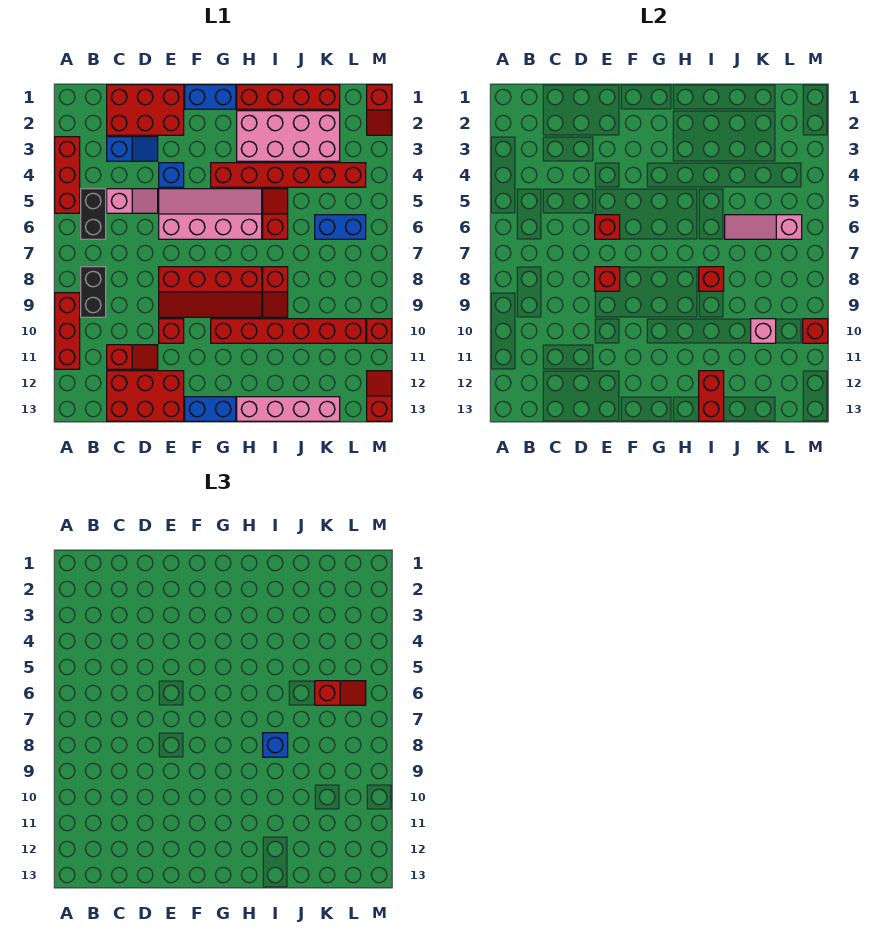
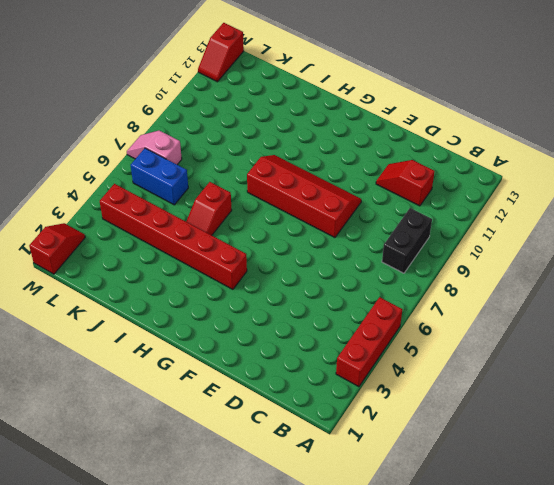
pink slope L7:M7 level 1 top L -> pink slope C5:D5 level 1 top C
none -> red brick A9:A11 level 1
none -> black brick B5:B6 level 1
none -> red brick C1:E2 level 1
none -> blue slope C3:D3 level 1 top C

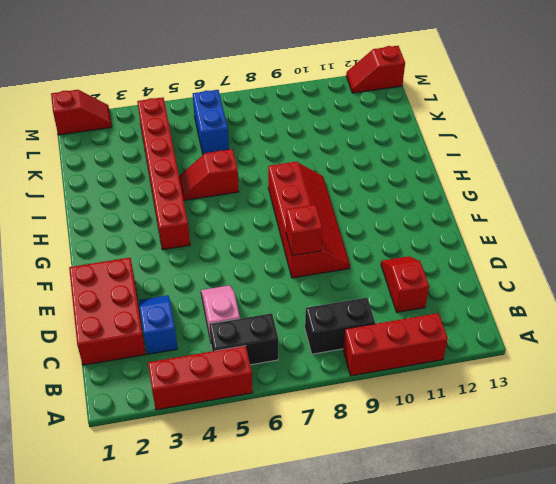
none -> red brick C12:E13 level 1
none -> blue brick E4 level 1
none -> pink slope E5:H6 level 1 top 6
none -> red brick E10 level 1

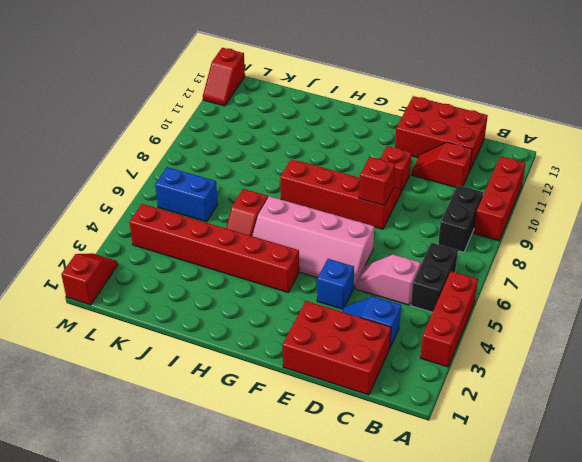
none -> blue brick F1:G1 level 1
none -> blue brick F13:G13 level 1
none -> red brick G10:L10 level 1
none -> red brick H1:K1 level 1

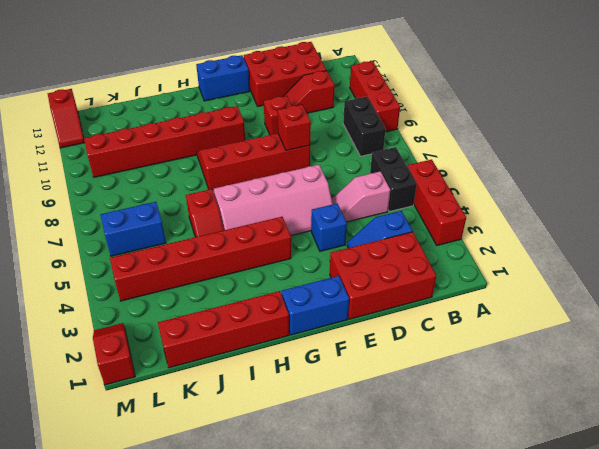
none -> pink brick H2:K3 level 1
none -> pink brick H13:K13 level 1
none -> red slope I8:I9 level 1 top 8
none -> red brick M10 level 1

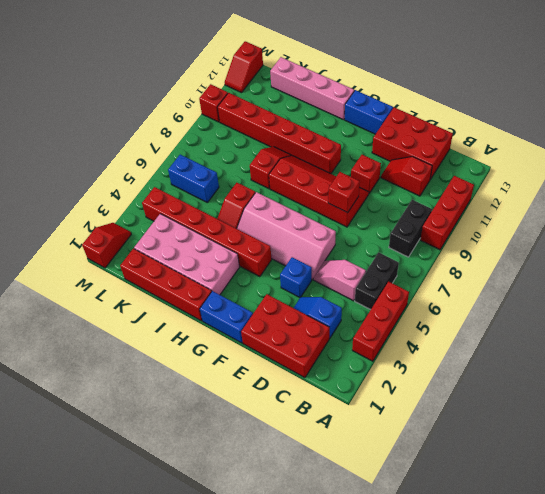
none -> red brick E6 level 2
none -> red brick I8 level 2
none -> red brick I12:I13 level 2
none -> pink slope J6:L6 level 2 top L

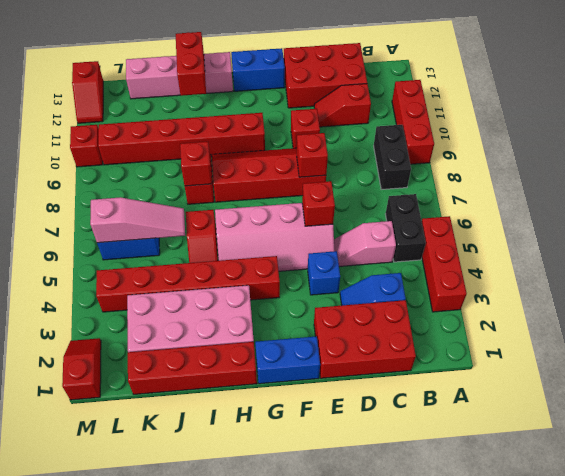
none -> pink brick K10 level 2
none -> red brick M10 level 2
none -> blue brick I8 level 3
none -> red slope K6:L6 level 3 top K

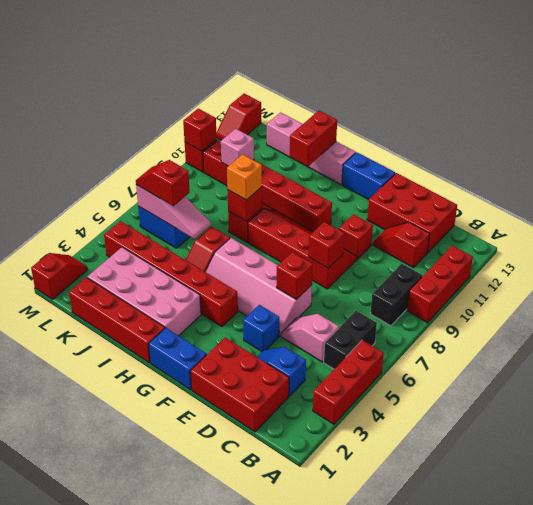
orange brick I8 level 3 -> blue brick I8 level 3

